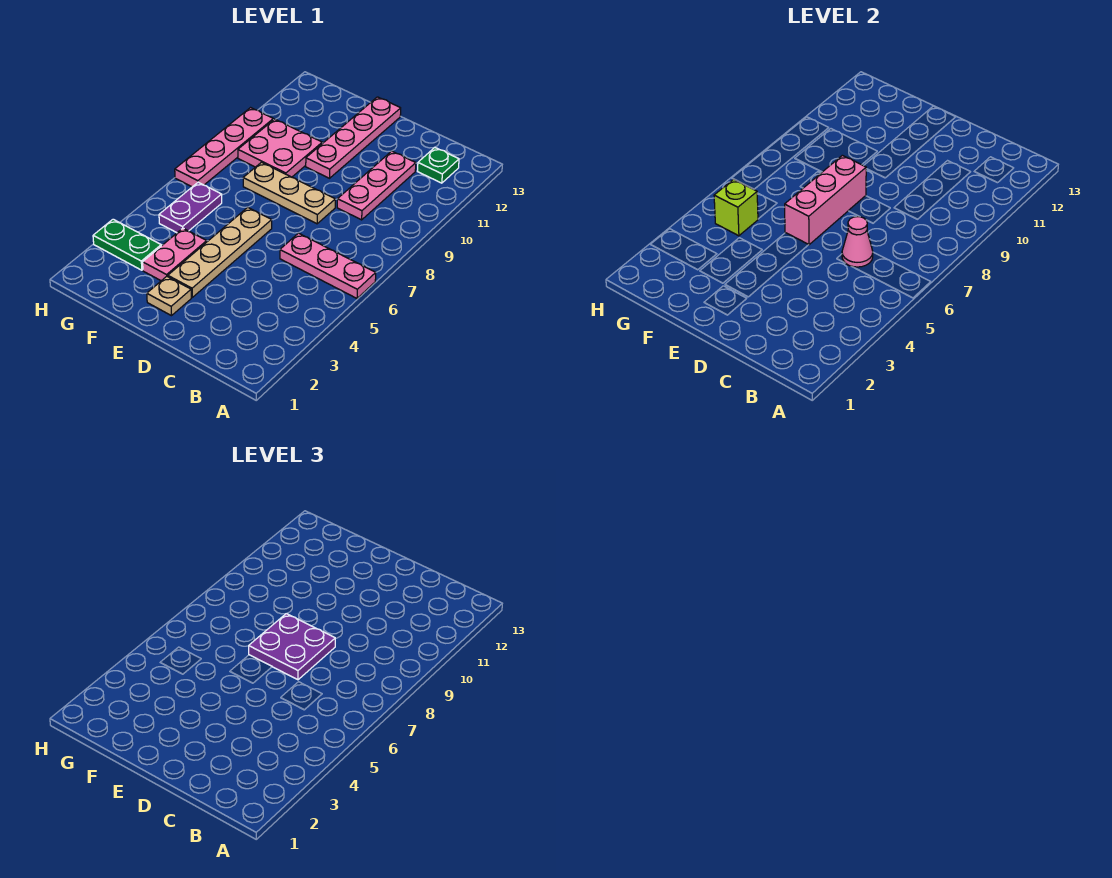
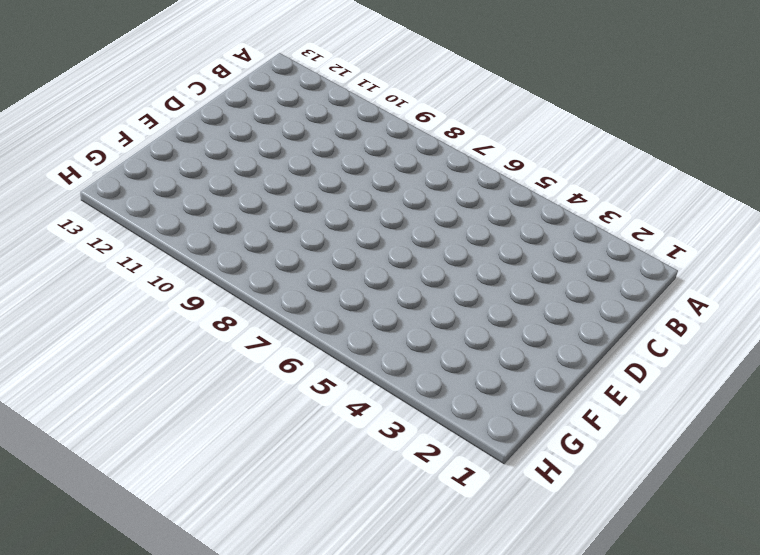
none -> pink plate A6:C6 level 1
none -> green plate B12 level 1
none -> pink plate C9:C11 level 1

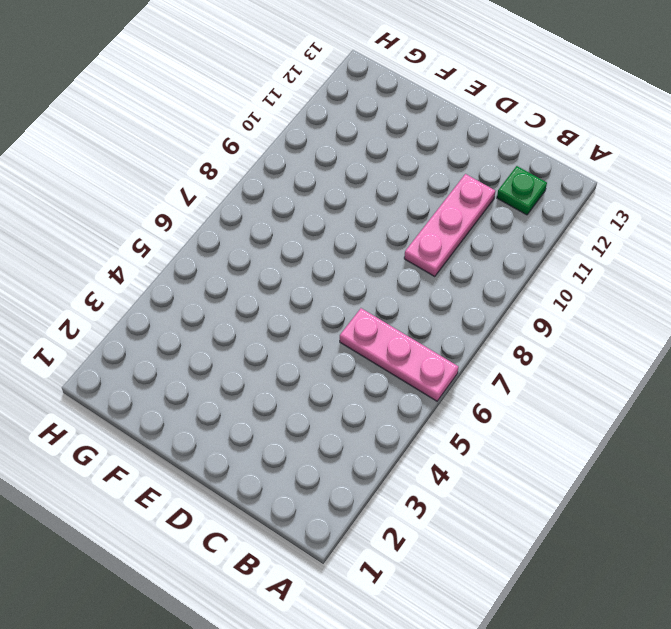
none -> tan plate D8:F8 level 1
none -> tan plate E2 level 1
none -> tan plate E3:E6 level 1

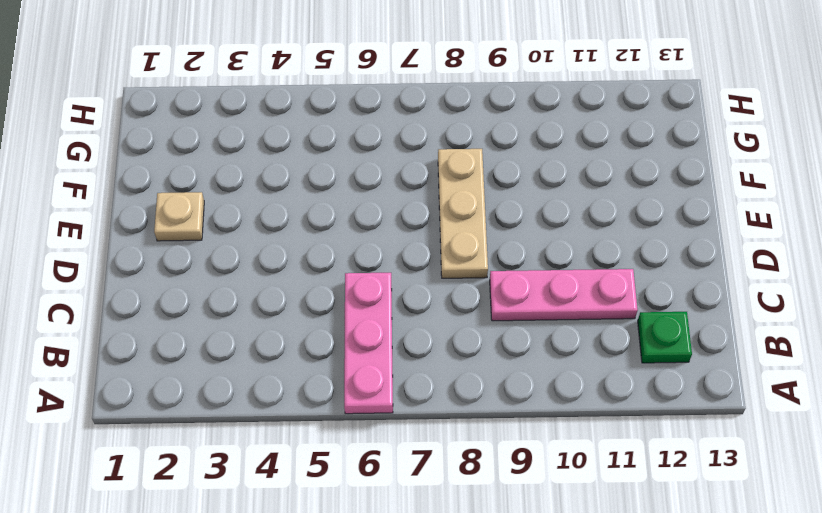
none -> tan plate E3:E6 level 1
none -> pink plate E10:E13 level 1
none -> pink plate F3:F4 level 1

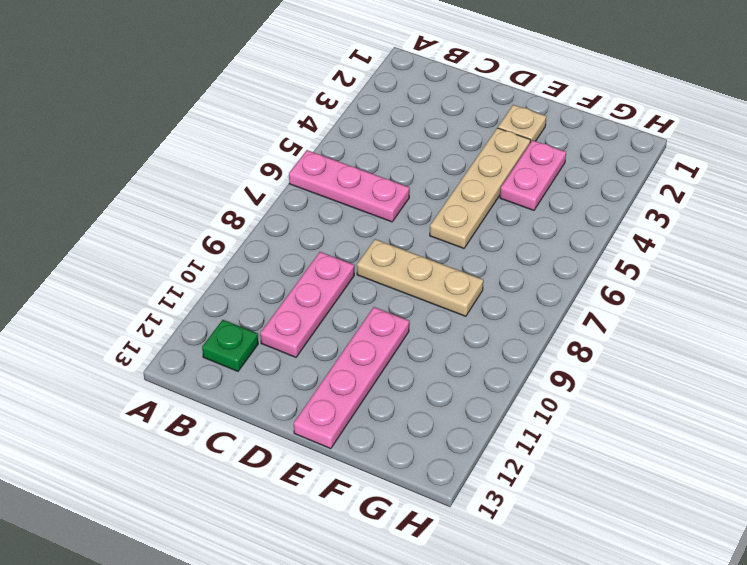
none -> pink plate F9:G10 level 1
none -> green plate G3:H3 level 1
none -> purple plate G5:G6 level 1

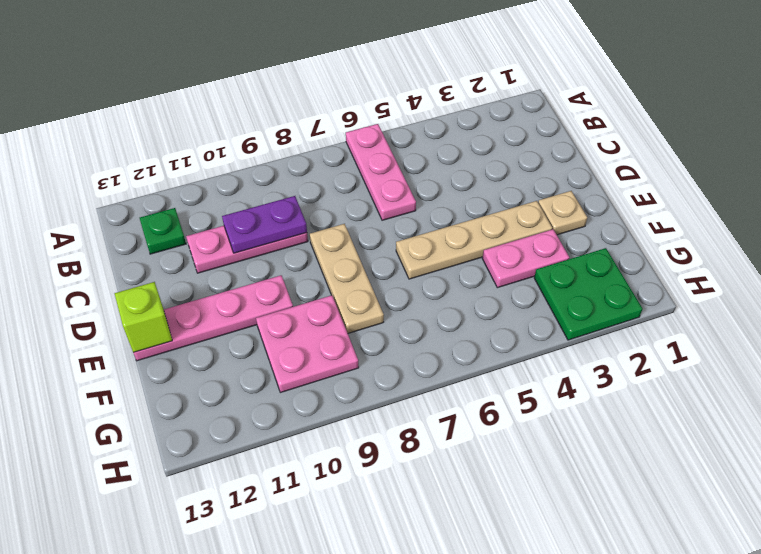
purple plate C9:C10 level 2 -> purple plate G5:G6 level 1
lime brick E13 level 2 -> lime brick G5 level 2
green plate G2:H3 level 1 -> green plate G3:H3 level 1
none -> pink plate H7:H10 level 1
none -> pink cone C6 level 2
none -> pink brick E6:E8 level 2

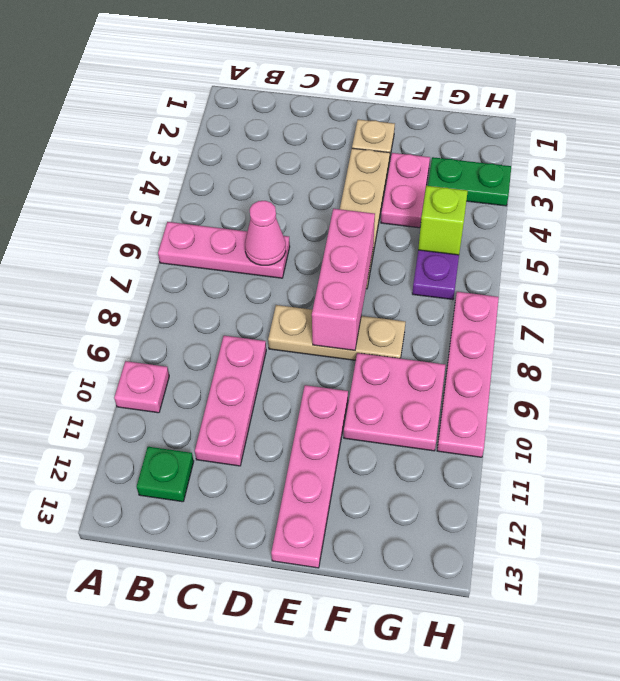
pink plate A10 level 1 -> none
none -> purple plate D7:E8 level 3

